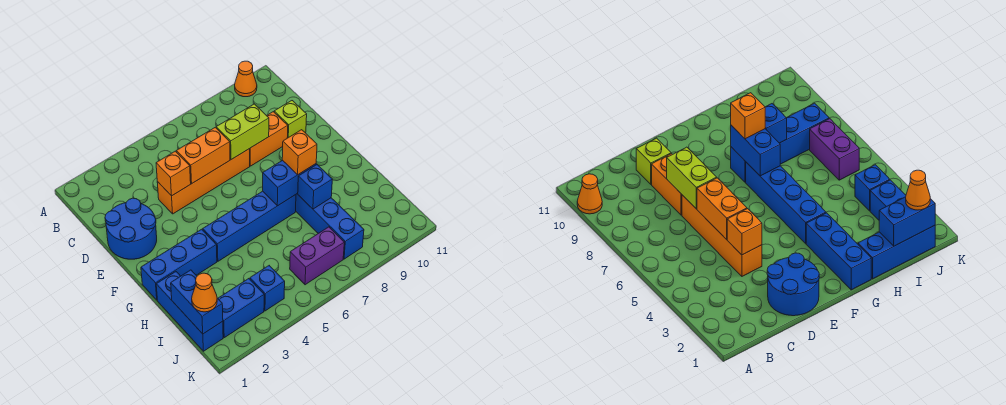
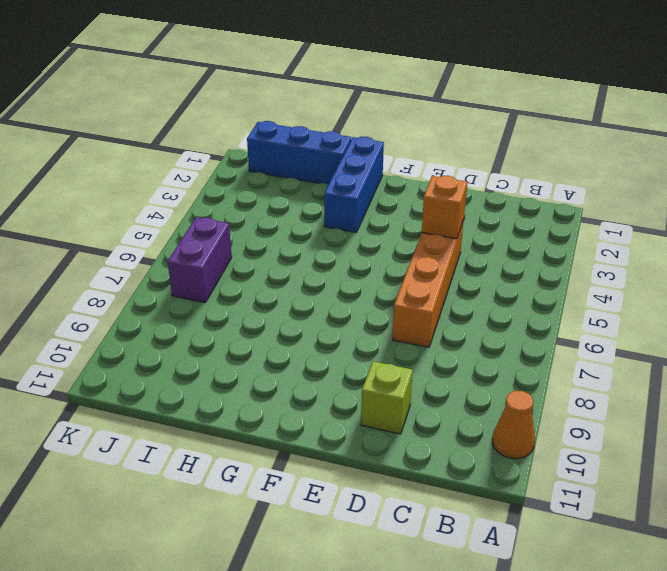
none -> blue round brick D1:E2 level 1
none -> orange brick D8:D9 level 1
none -> blue brick G4:G7 level 1

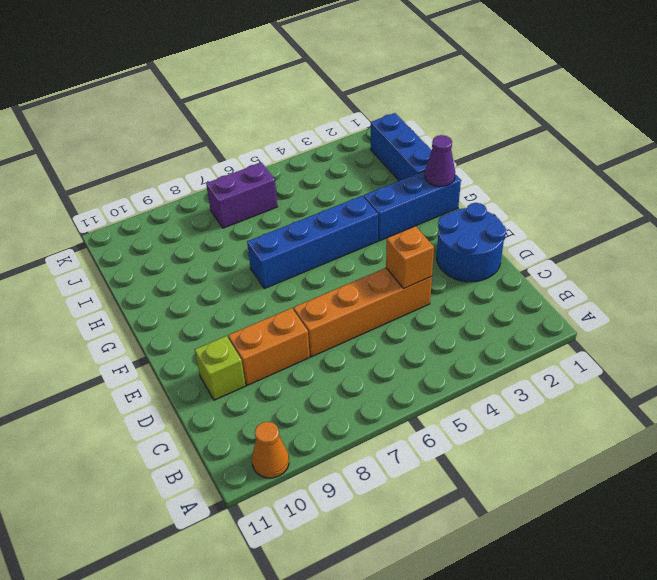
purple cone G1 level 2 -> none
none -> blue brick G8:J8 level 1
none -> blue brick J2:J3 level 1
none -> blue brick J4 level 1

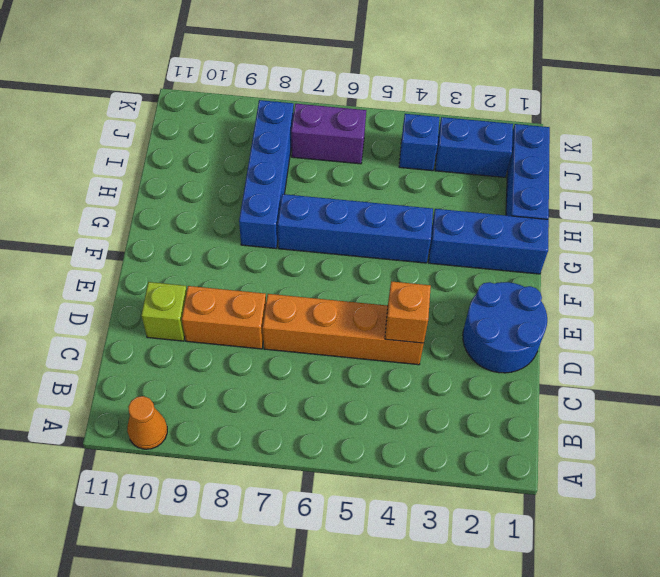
none -> orange brick D5:D6 level 2
none -> lime brick D7:D8 level 2
none -> blue brick G7:G8 level 2

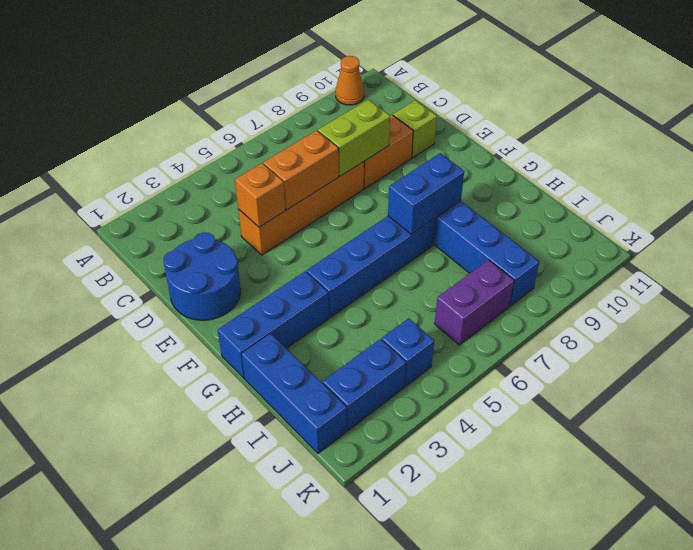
none -> blue brick H8 level 2
none -> blue brick I1:J1 level 2
none -> orange brick G8 level 3

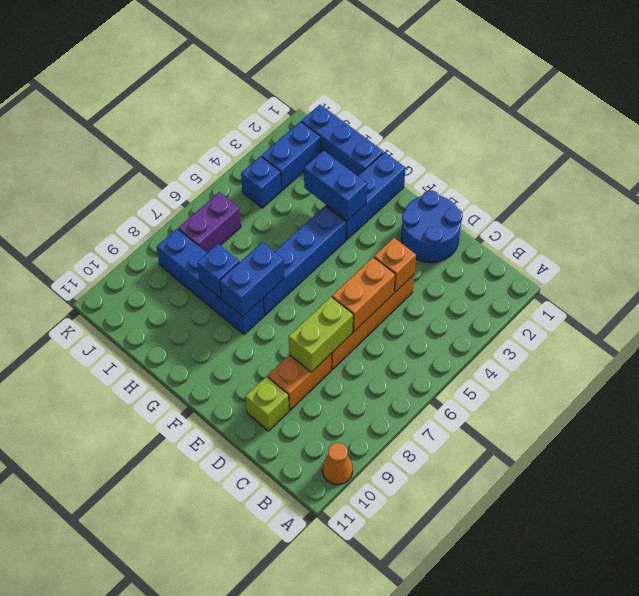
blue brick G3:H3 level 2 -> blue brick I1:J1 level 2
none -> orange brick G8 level 3
none -> orange cone J1 level 3

